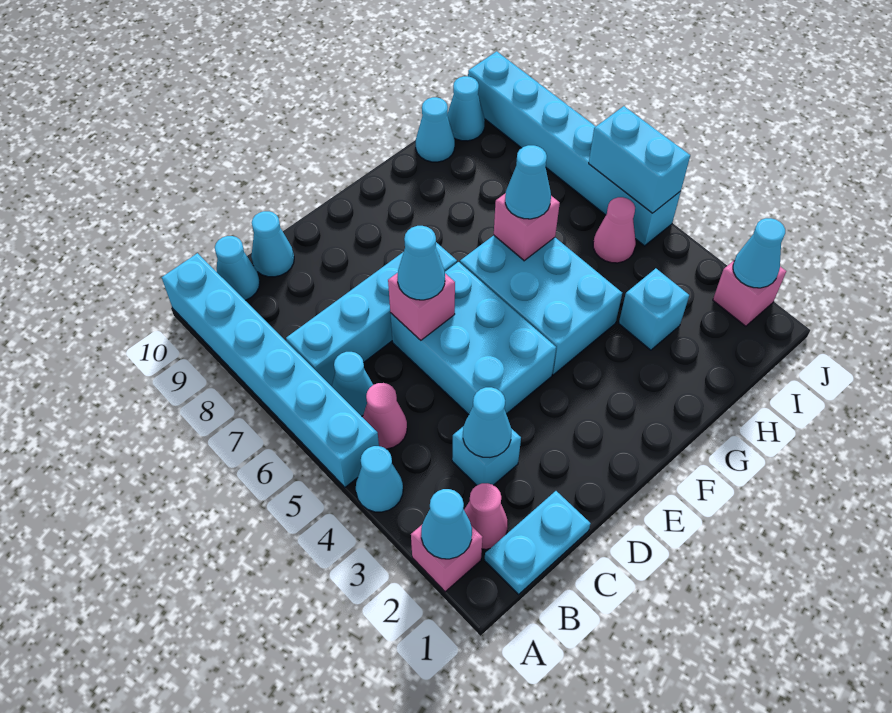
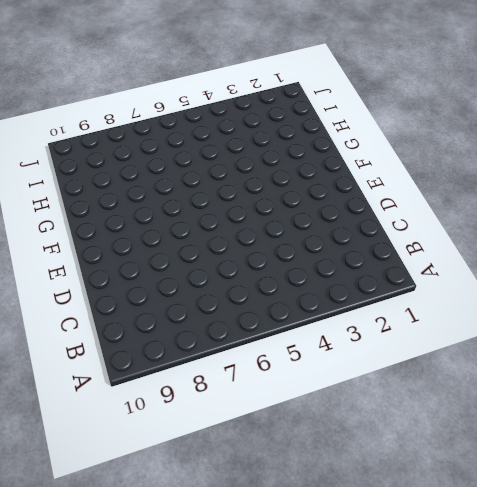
none -> pink brick A2 level 1
none -> cyan cone A4 level 1
none -> cyan brick A5:A10 level 1

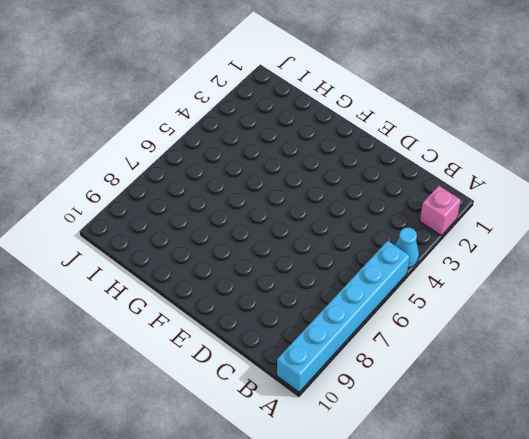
none -> cyan plate B1:C1 level 1
none -> pink cone B2 level 1
none -> pink cone B5 level 1

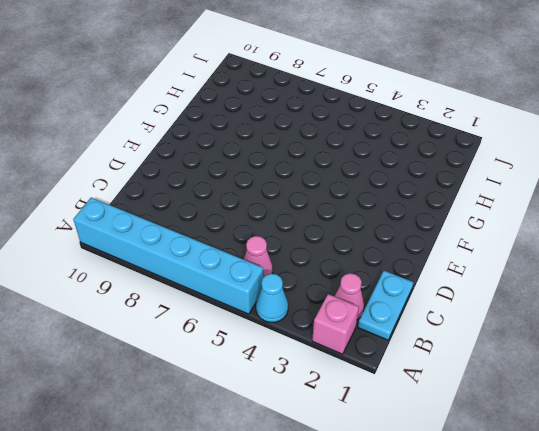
none -> cyan cone B6 level 1
none -> cyan brick B7:E7 level 1
none -> cyan cone B10 level 1

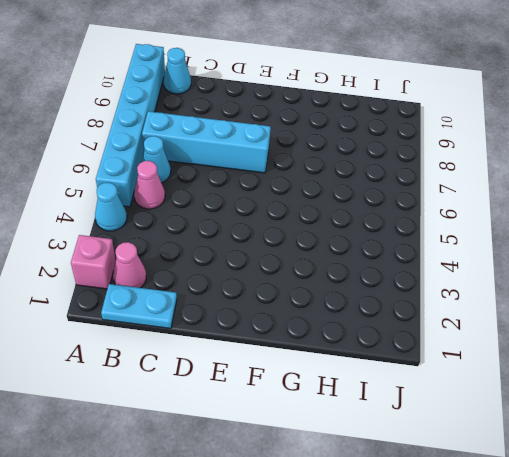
none -> cyan brick C3 level 1
none -> cyan cone C10 level 1
none -> cyan brick D4:E6 level 1

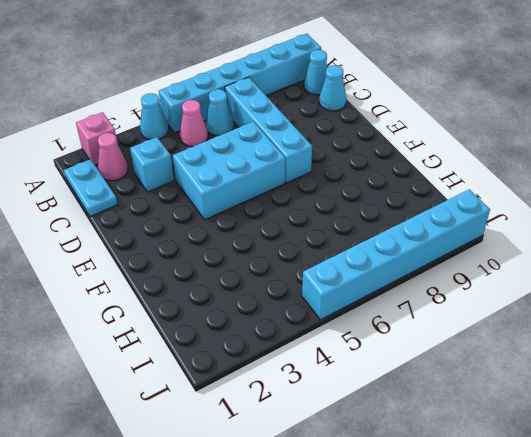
none -> cyan brick F4:G6 level 1
none -> cyan brick H3 level 1
none -> cyan cone H10 level 1

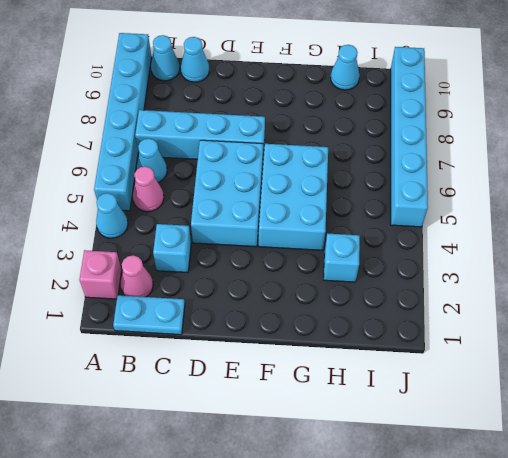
none -> pink cone I5 level 1
none -> cyan cone I10 level 1
none -> pink brick J2 level 1

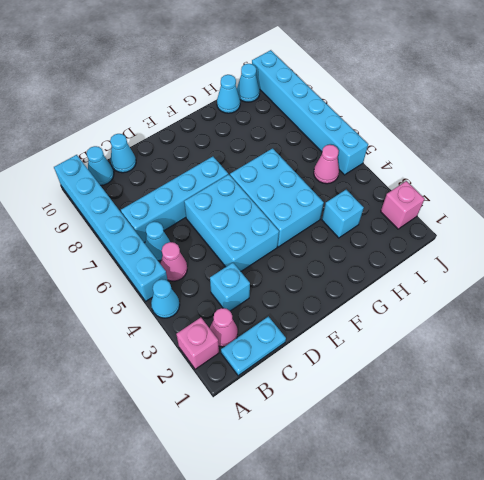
none -> cyan cone A2 level 2
none -> cyan cone C3 level 2
none -> pink brick D6 level 2

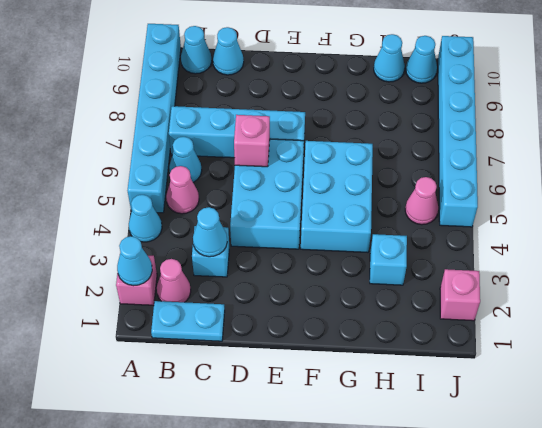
none -> pink brick G6 level 2
none -> cyan cone J2 level 2
none -> cyan brick J5:J6 level 2

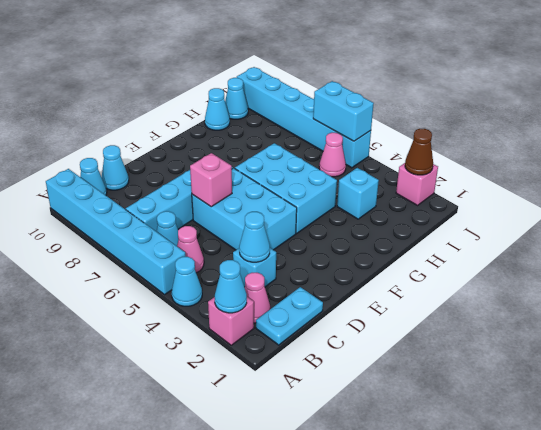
brown cone J2 level 2 -> cyan cone J2 level 2
none -> pink brick G6 level 2
none -> cyan cone D6 level 3
none -> cyan cone G6 level 3

